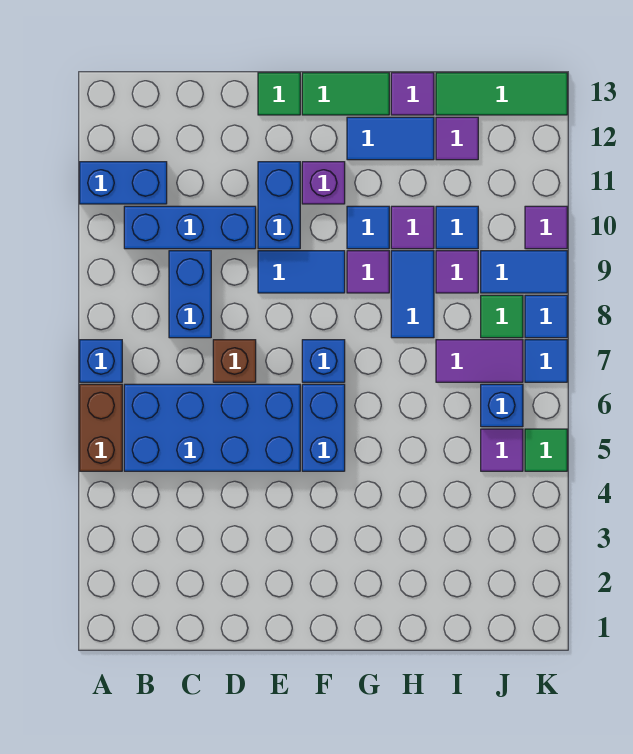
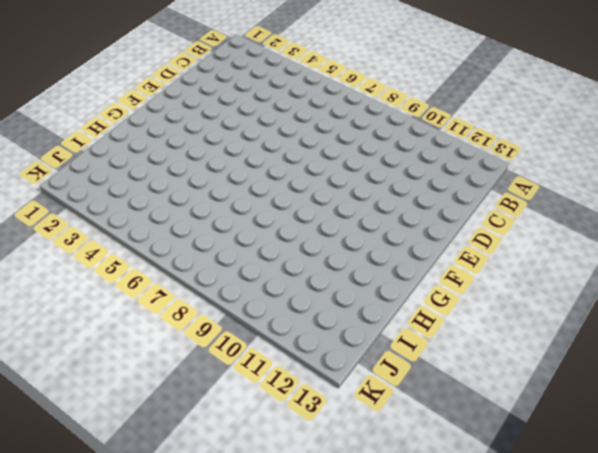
none -> brown brick A5:A6 level 1
none -> blue brick A7 level 1
none -> blue brick A11:B11 level 1
none -> blue brick B5:E6 level 1

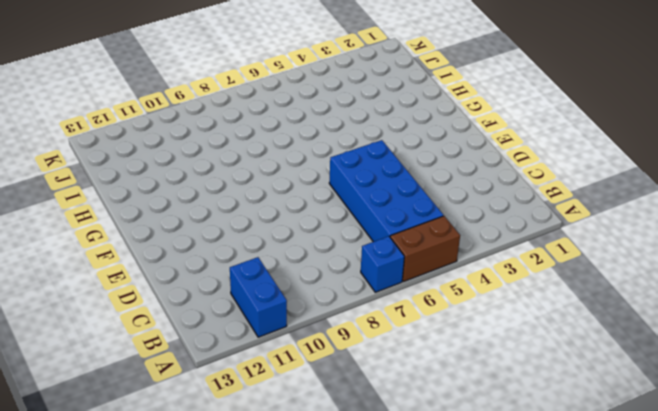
none -> blue brick B10:D10 level 1
none -> blue brick C8:C9 level 1
none -> brown brick D7 level 1
none -> blue tile E9:F9 level 1

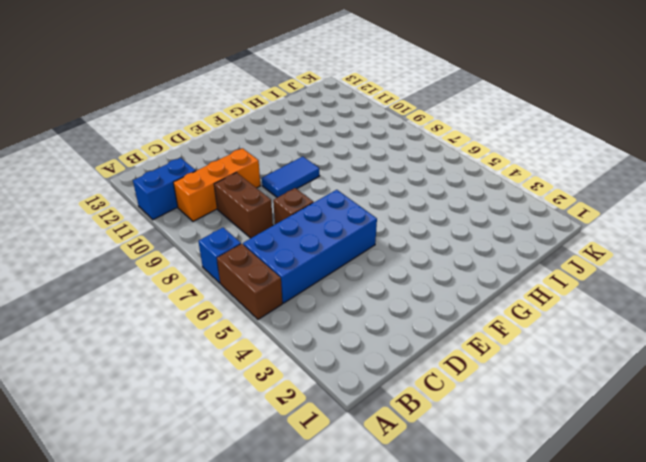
orange brick B10:D10 level 1 -> blue brick B10:D10 level 1
brown brick C8:C9 level 1 -> blue brick C8:C9 level 1
none -> blue brick E10:E11 level 1
none -> green tile E13 level 1
none -> blue brick F5:F6 level 1
none -> blue brick F7 level 1

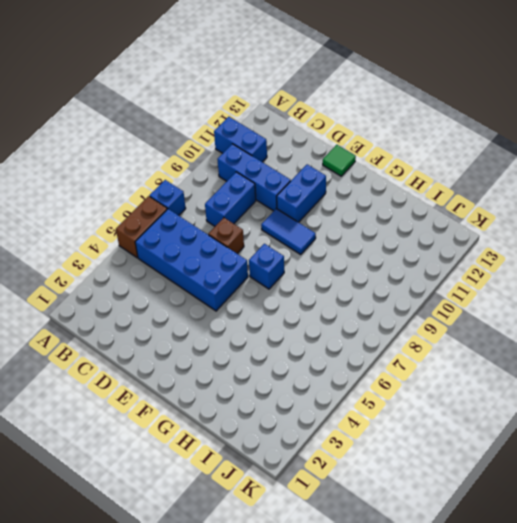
none -> blue brick F5:F6 level 1
none -> purple brick F11 level 1
none -> green tile F13:G13 level 1
none -> purple tile G9 level 1

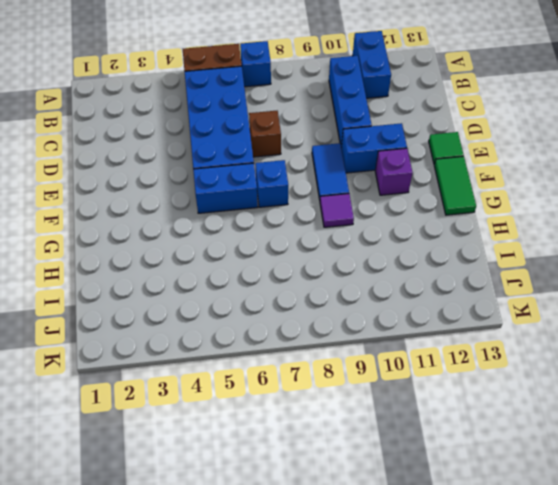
none -> blue brick C8:C9 level 1
none -> blue tile G10 level 1
none -> blue tile G12:H12 level 1
none -> blue tile H8:H9 level 1

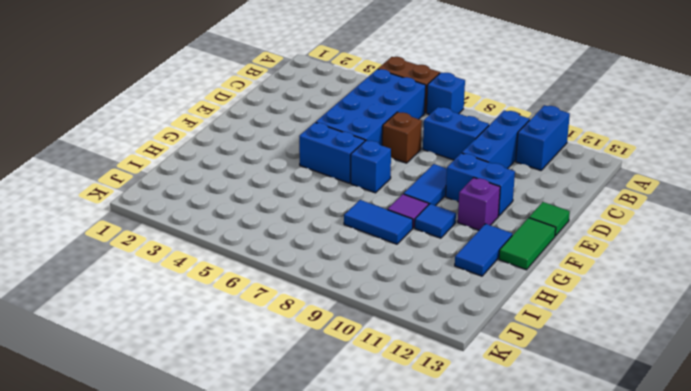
none -> purple tile H10 level 1
none -> purple tile H13 level 1
none -> purple tile I7:J7 level 1
none -> purple tile I9 level 1

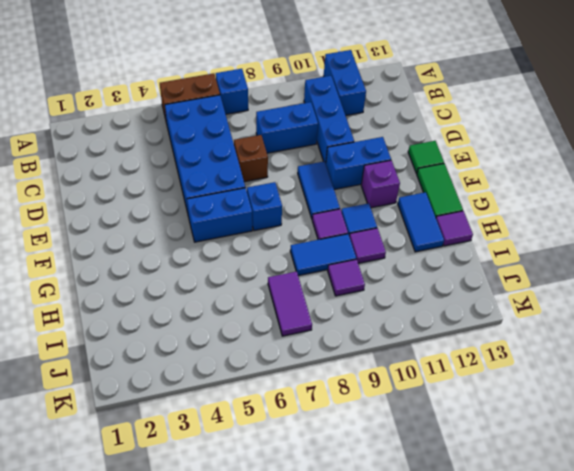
none -> blue tile I10 level 1
none -> purple tile I12 level 1
none -> green tile I13:K13 level 1
none -> purple tile J5 level 1

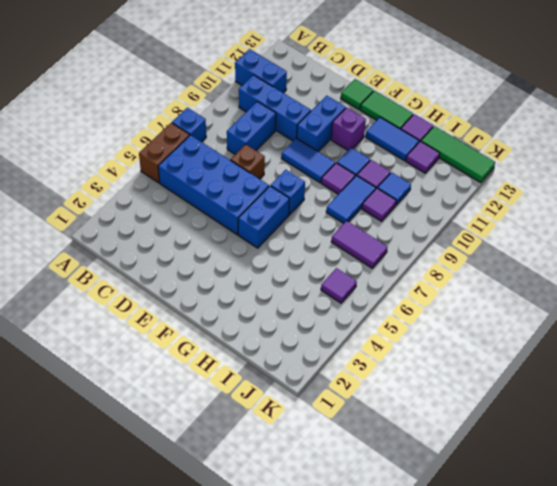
none -> blue brick J6 level 1
none -> green tile J8 level 1
none -> blue tile J9:K9 level 1
none -> green tile K5 level 1

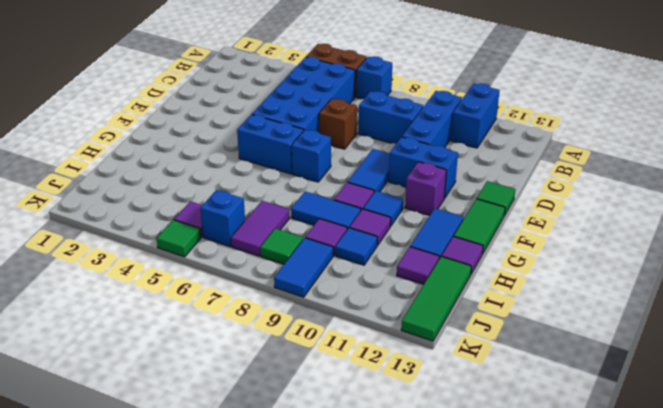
none -> blue tile K7 level 1
none -> blue tile K8 level 1
none -> purple tile K10 level 1

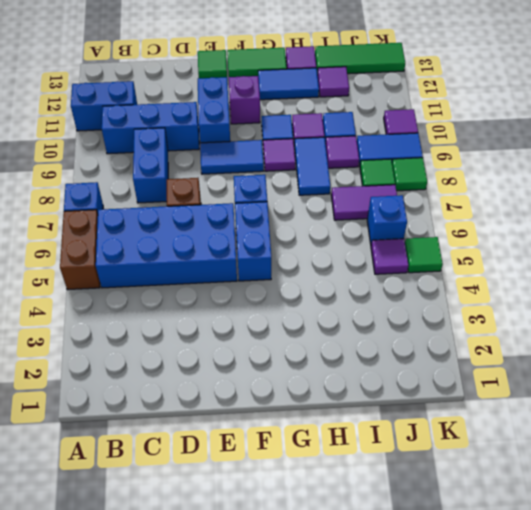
green tile K8 level 1 -> blue tile K8 level 1
none -> blue tile K7 level 1

